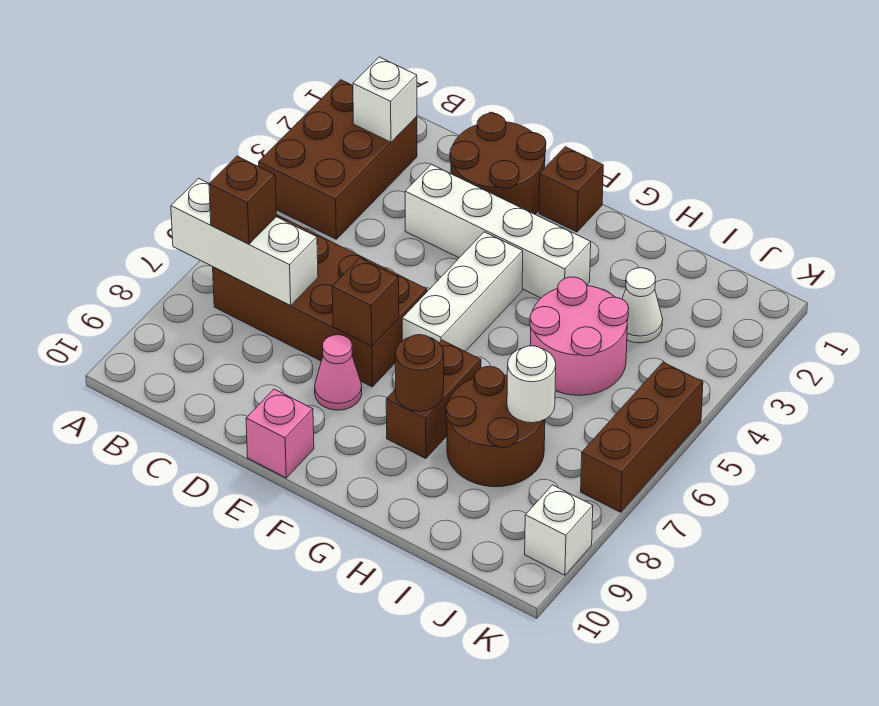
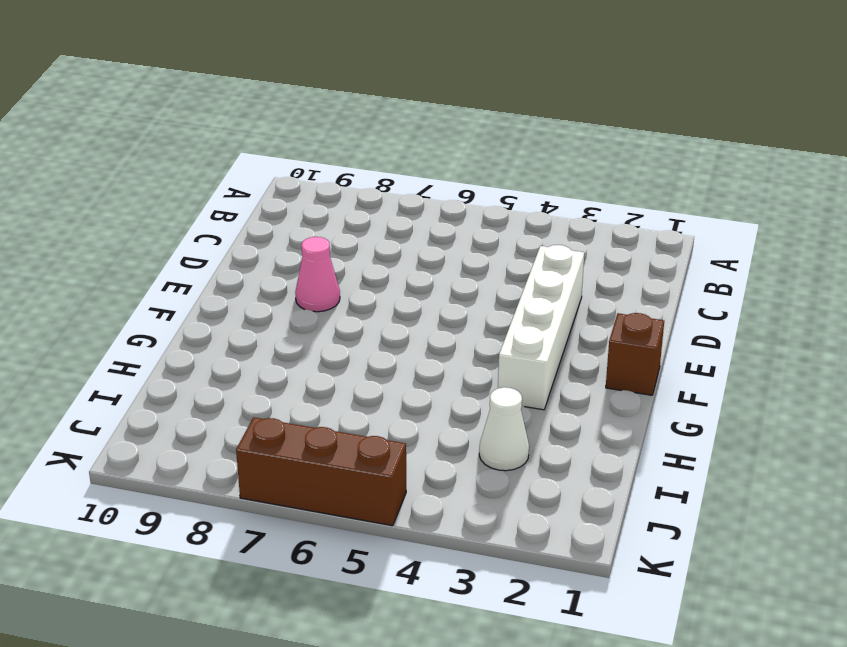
none -> brown brick A2:B4 level 1
none -> brown brick B6:E7 level 1
none -> brown round brick D1:E2 level 1

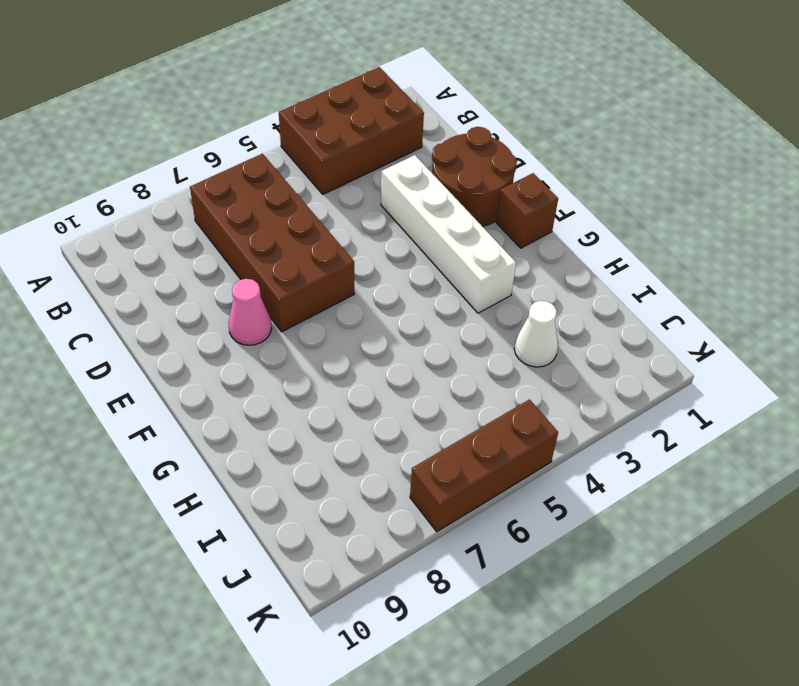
none -> pink brick E10 level 1
none -> white brick F4:F6 level 1
none -> brown brick G7:G8 level 1

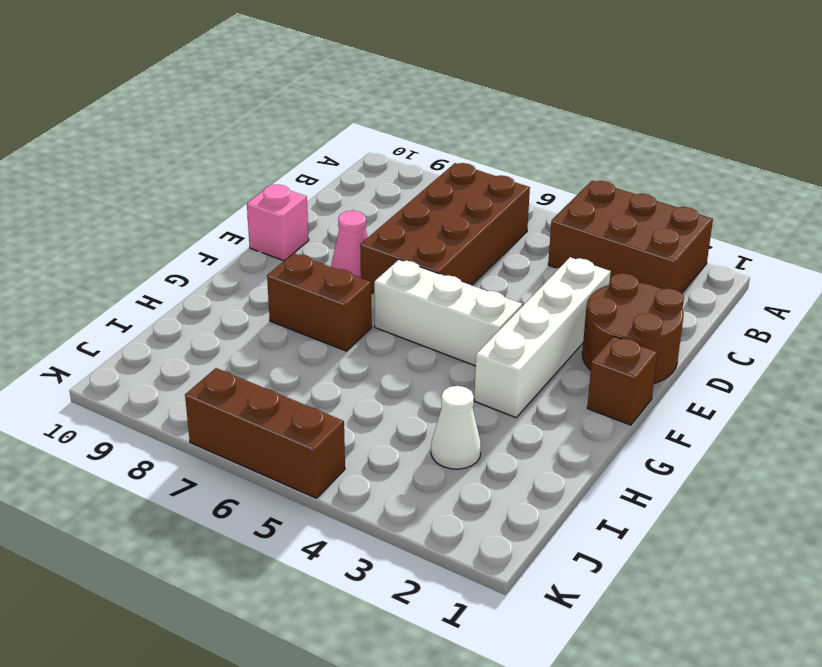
none -> pink round brick H4:I5 level 1
none -> brown round brick H7:I8 level 1
none -> white brick K9 level 1

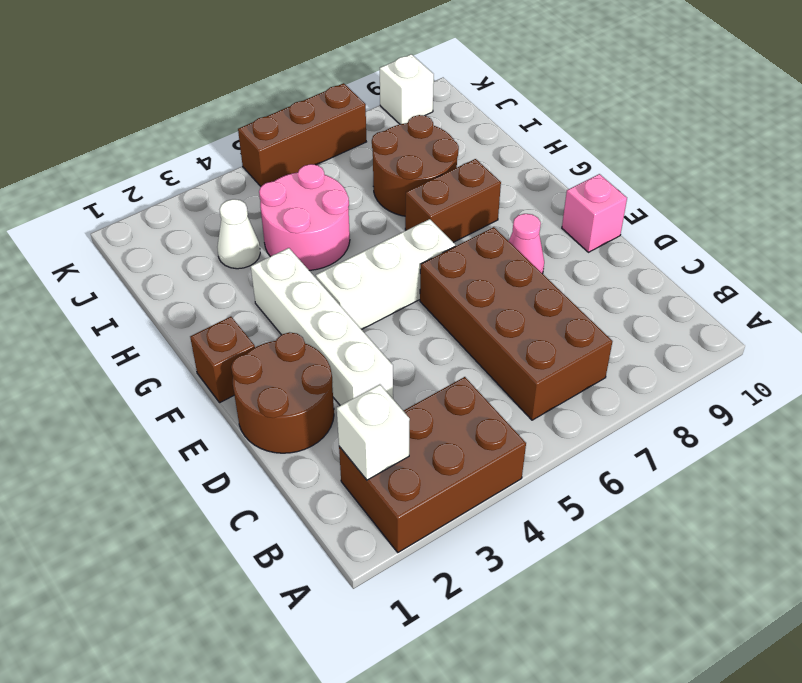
none -> white brick A7:C7 level 2
none -> brown brick E7 level 2
none -> brown round brick G8 level 2

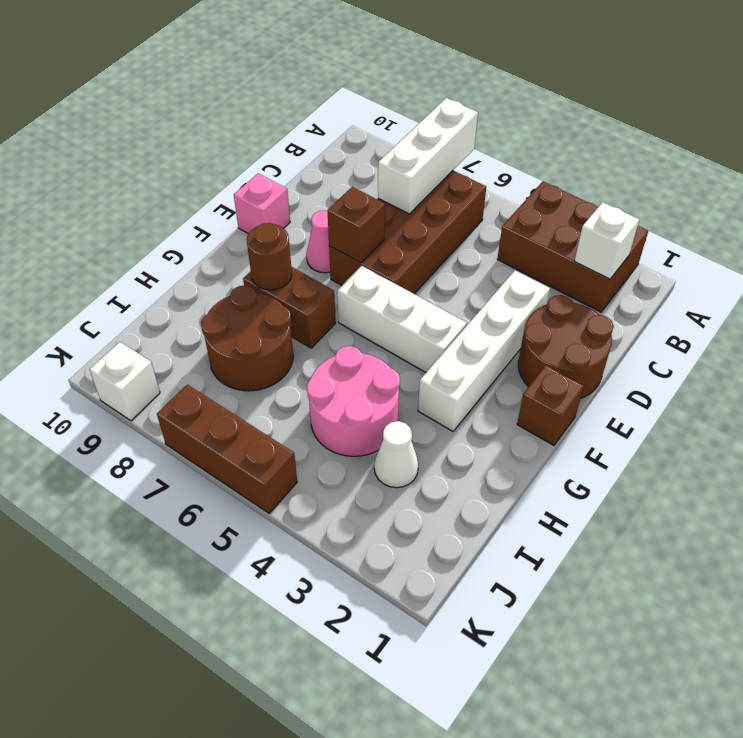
none -> white round brick I7 level 2
none -> brown brick B7 level 3

